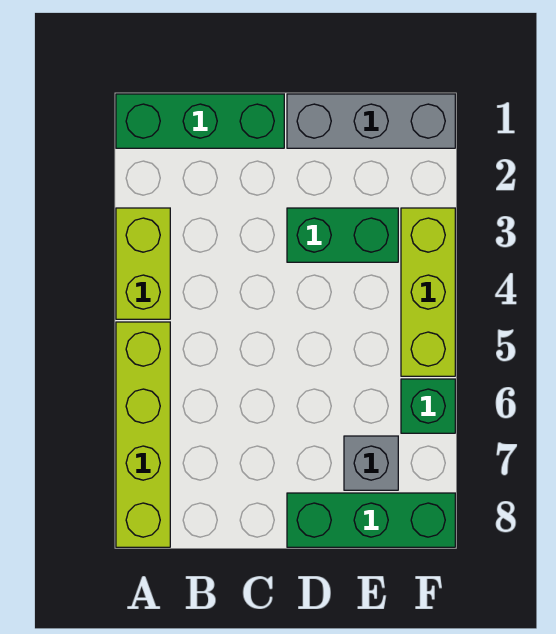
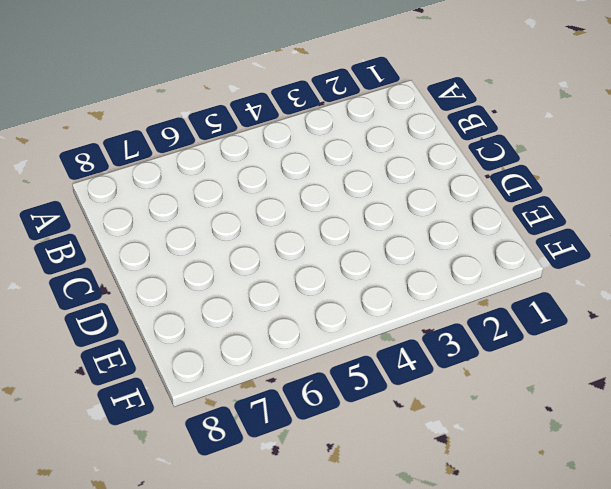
none -> green brick A1:C1 level 1
none -> lime brick A3:A4 level 1

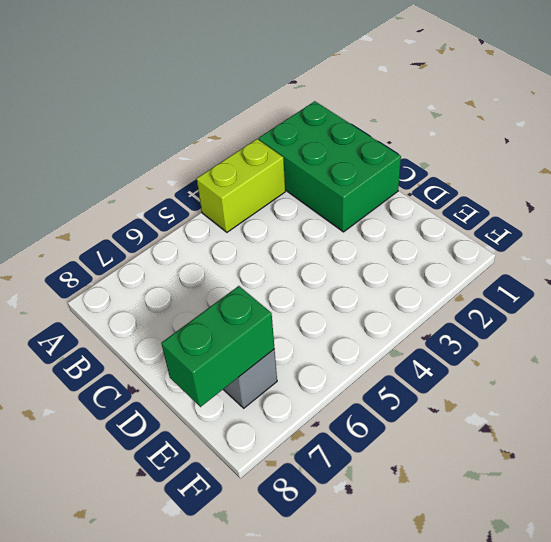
green brick A1:C2 level 1 -> green brick A1:C1 level 1
green brick E7:E8 level 2 -> green brick D3:E3 level 1
none -> lime brick A5:A8 level 1
none -> grey brick D1:F1 level 1

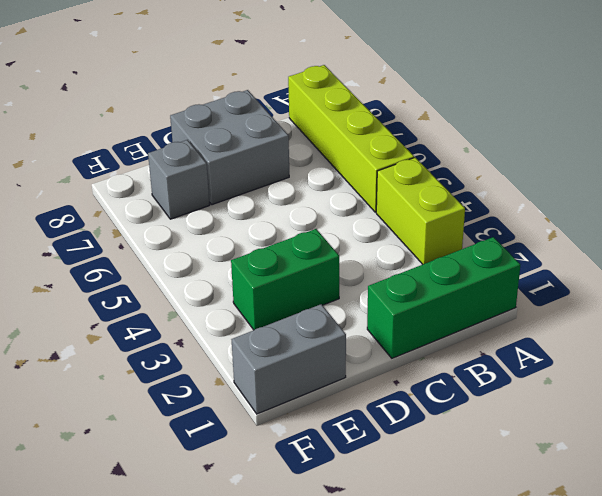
grey brick C7:D8 level 1 -> green brick D8:F8 level 1
grey brick E1:F1 level 1 -> grey brick D1:F1 level 1
none -> lime brick F3:F5 level 1
none -> green brick F6 level 1

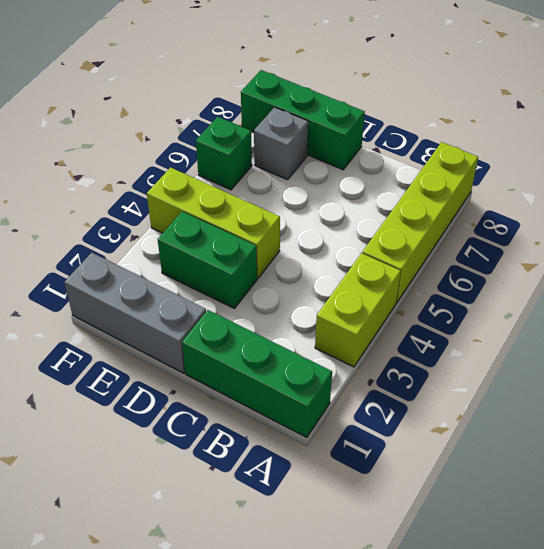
lime brick D4:F4 level 1 -> lime brick F3:F5 level 1

